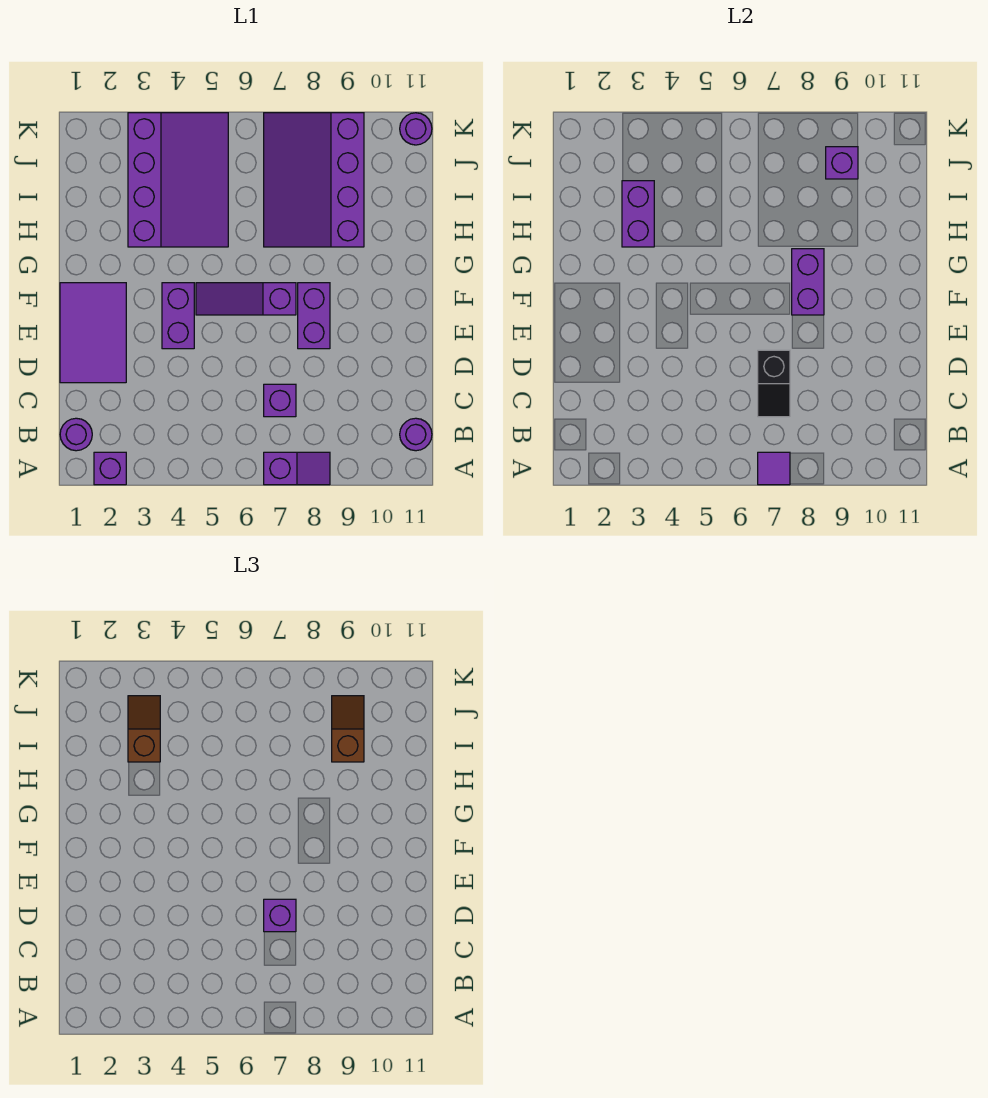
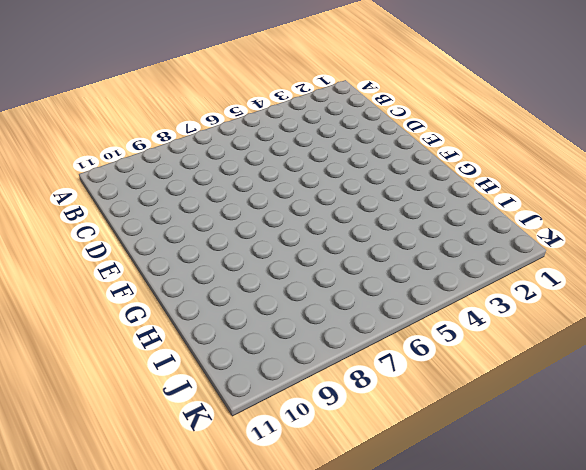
none -> purple brick A2 level 1
none -> purple slope A7:A8 level 1 top 7
none -> purple round brick B1 level 1

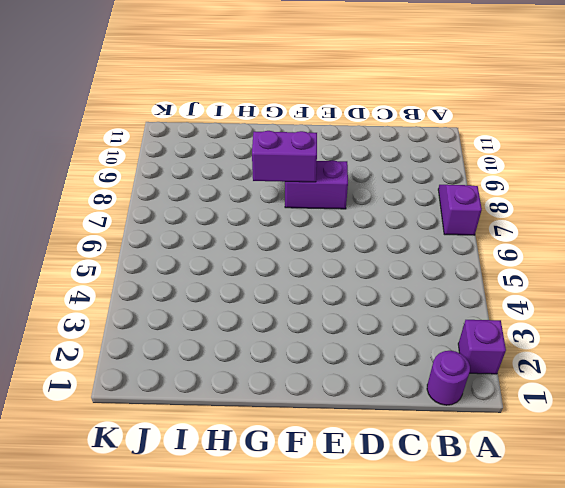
none -> purple round brick B11 level 1
none -> purple brick C7 level 1
none -> purple tile D1:F2 level 1

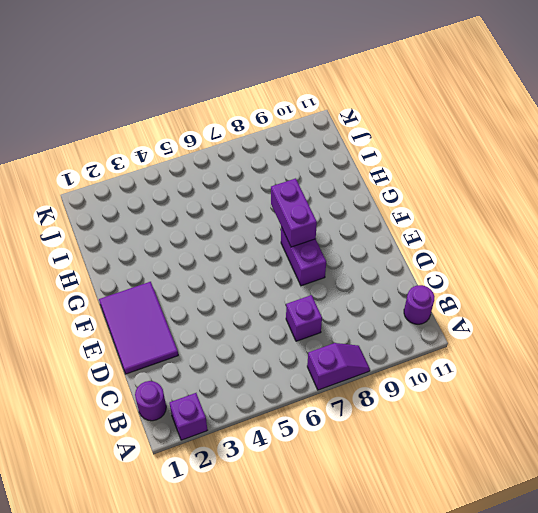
none -> purple brick E4:F4 level 1
none -> purple slope F5:F7 level 1 top 7
none -> purple slope H3:K5 level 1 top 3

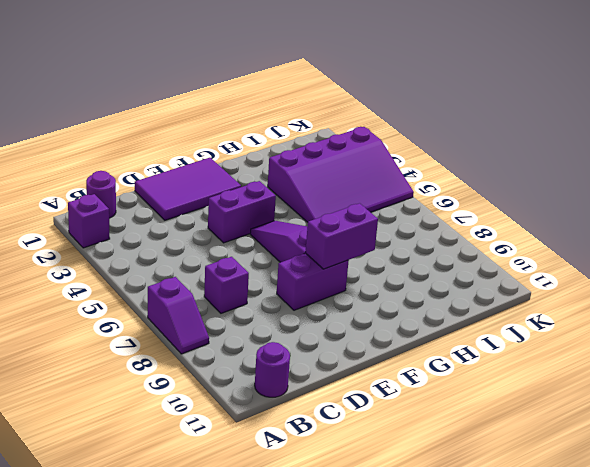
none -> purple slope H7:K9 level 1 top 9
none -> purple round brick K11 level 1
none -> purple tile A7 level 2

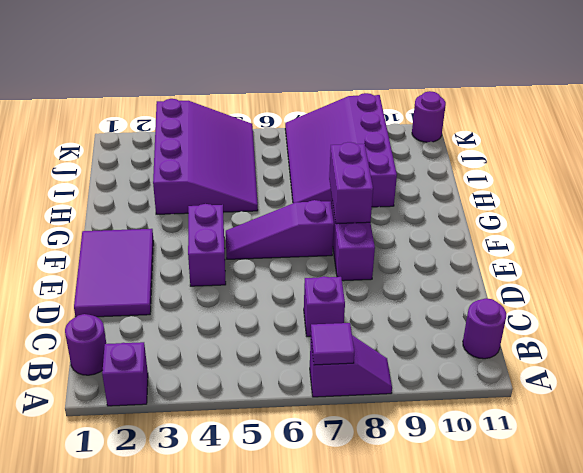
none -> black slope C7:D7 level 2 top D
none -> purple brick H3:I3 level 2
none -> purple brick J9 level 2

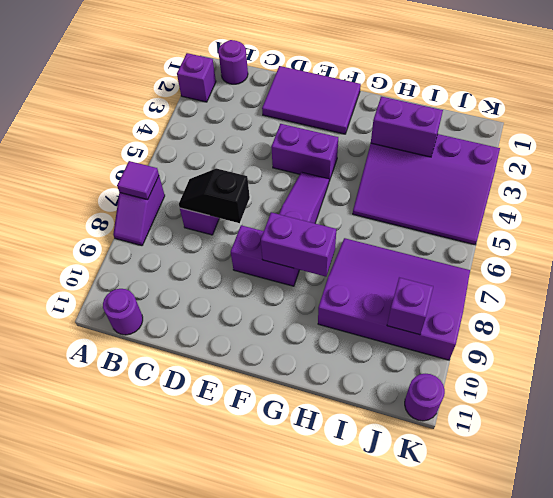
none -> purple brick D7 level 3
none -> brown slope I3:J3 level 3 top I
none -> brown slope I9:J9 level 3 top I

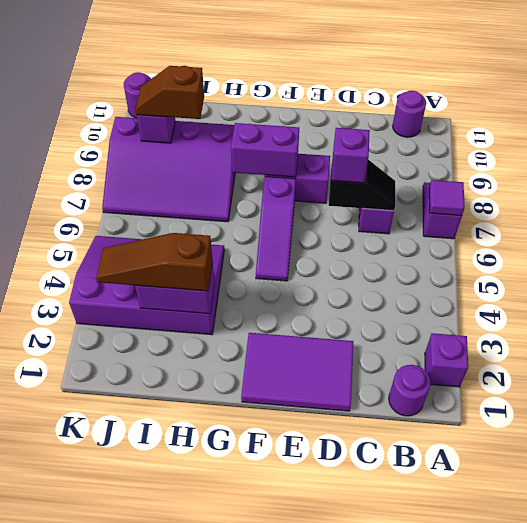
brown slope H3:J3 level 3 top H -> brown slope I3:J3 level 3 top I
none -> purple brick E4:F4 level 1

